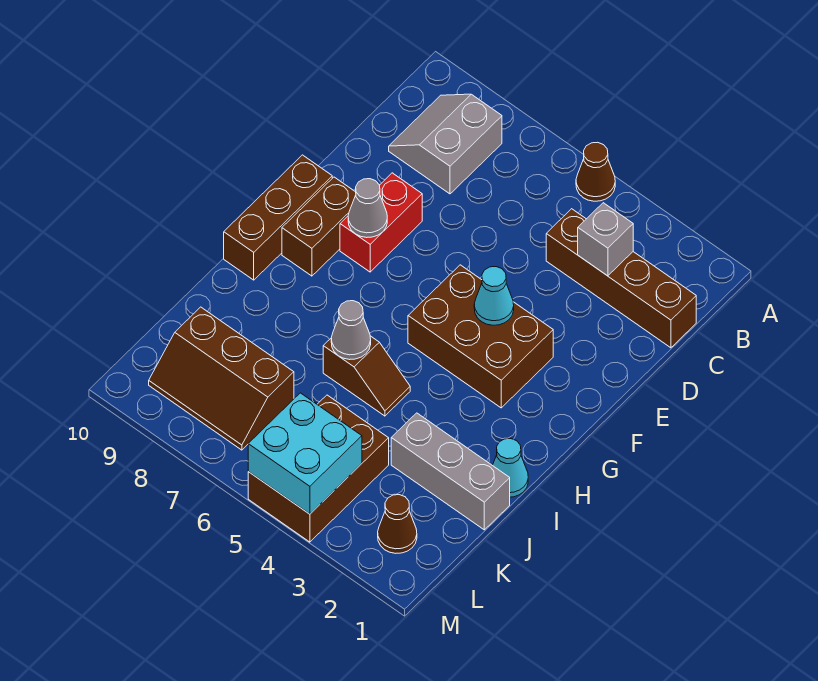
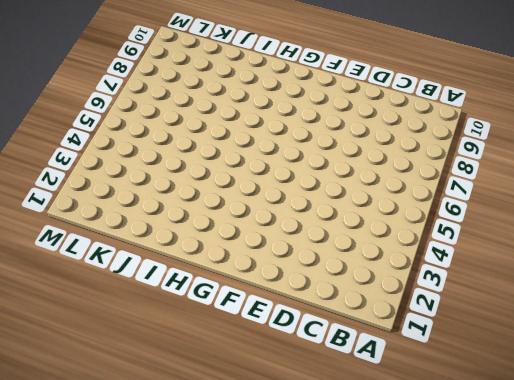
none -> brown cone A5 level 1
none -> grey slope B8:C9 level 1 top 8
none -> brown brick C1:C4 level 1

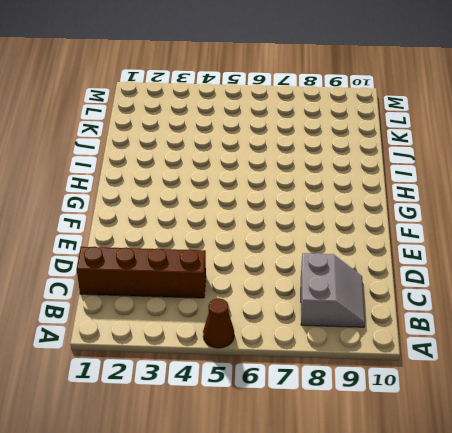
none -> red brick E8:F8 level 1
none -> brown brick F3:G5 level 1
none -> brown brick F9:G9 level 1

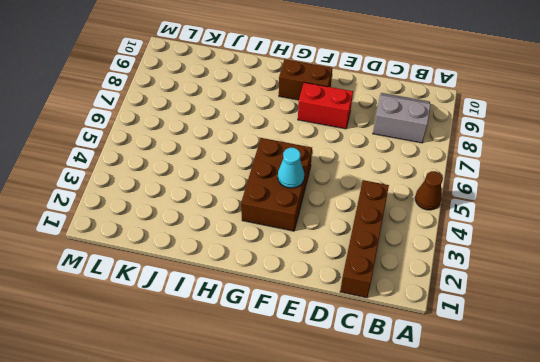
none -> brown brick F10:H10 level 1
none -> cyan cone I1 level 1
none -> brown slope I5:I6 level 1 top 6

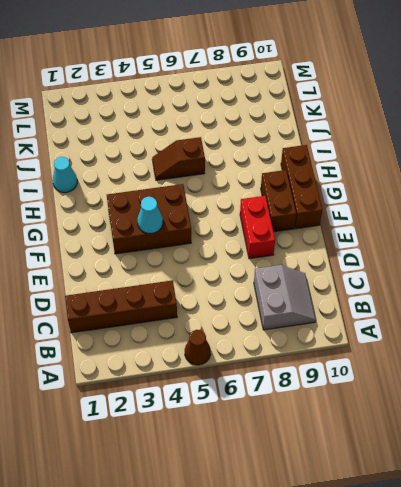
none -> grey brick J1:J3 level 1
none -> brown brick K4:M5 level 1
none -> brown slope K7:L9 level 1 top K

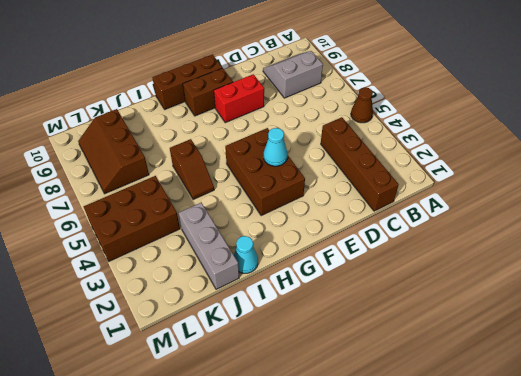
none -> brown cone L2 level 1
none -> grey brick C3 level 2
none -> grey cone F8 level 2

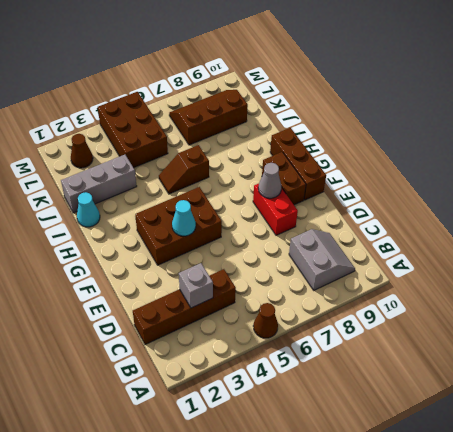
none -> grey cone I6 level 2
none -> cyan brick L4:M5 level 2

